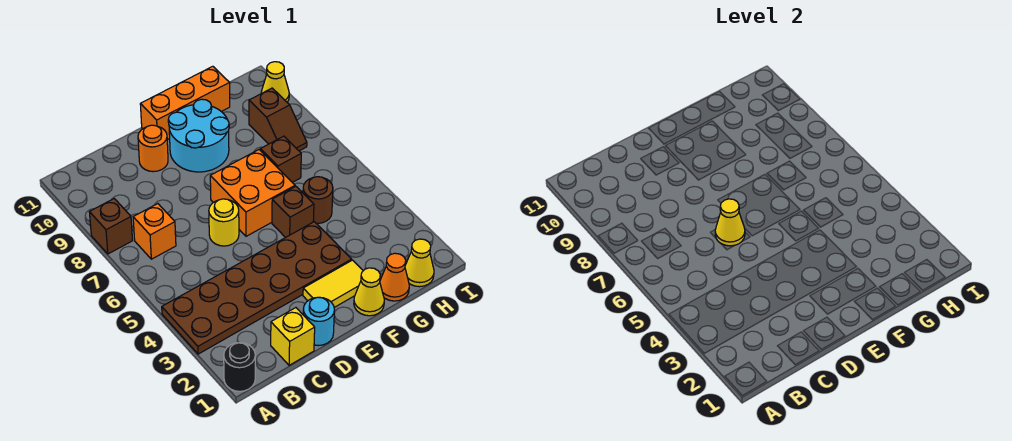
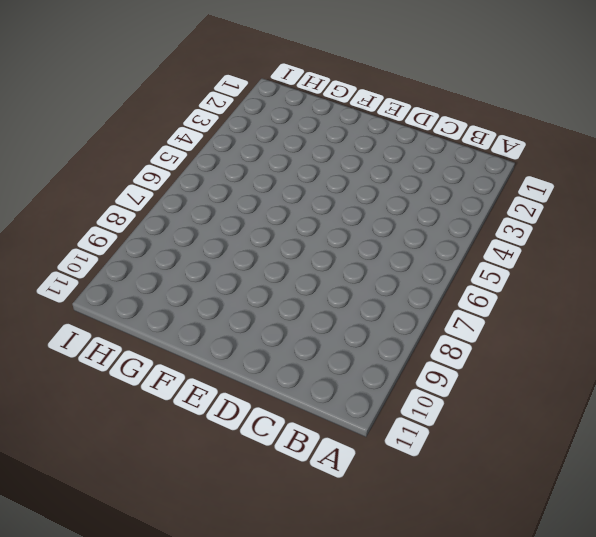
none -> black round brick A1 level 1
none -> brown plate A3:F4 level 1
none -> brown brick A8 level 1

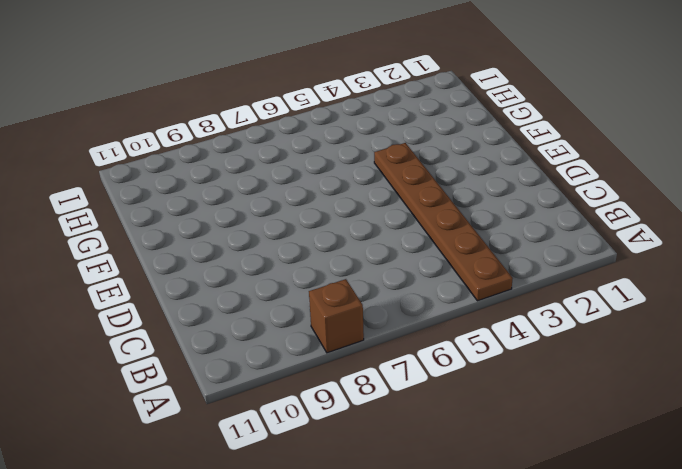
brown plate A4:F4 level 1 -> brown plate A3:F4 level 1
none -> black round brick A1 level 1
none -> orange brick B7 level 1
none -> yellow brick C1 level 1

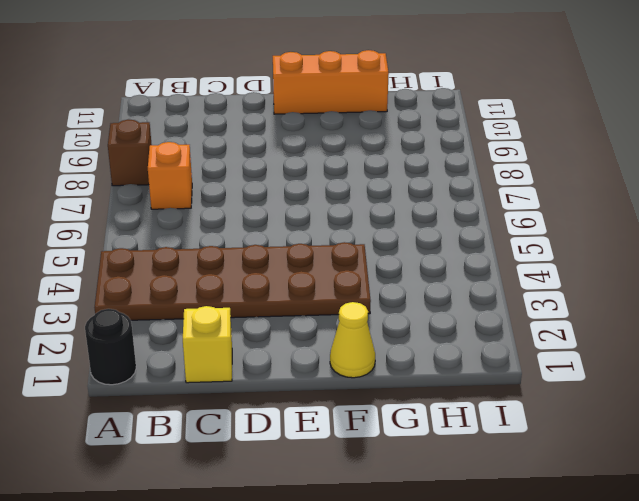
none -> cyan round brick D1 level 1
none -> yellow round brick D6 level 1
none -> orange round brick D10 level 1

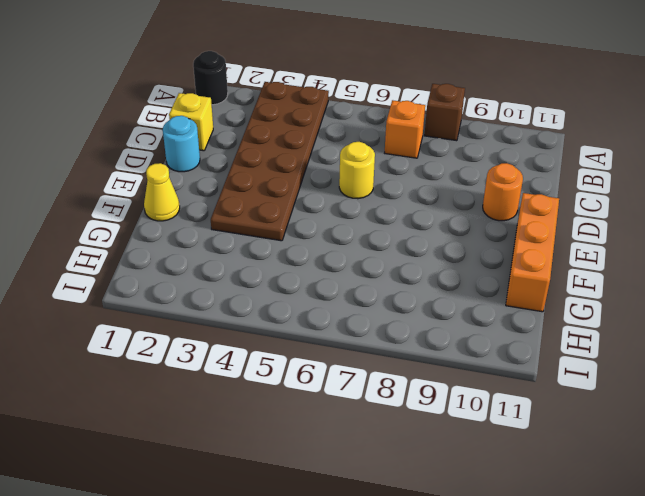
none -> yellow tile E2:F2 level 1
none -> orange brick E6:F7 level 1
none -> cyan round brick E9:F10 level 1

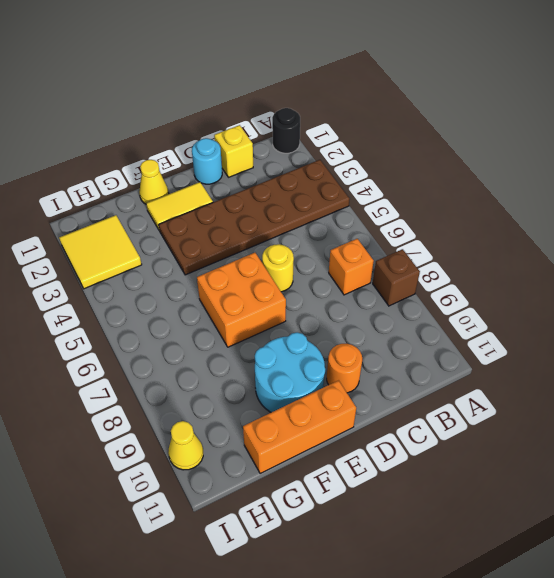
yellow tile H2:I3 level 1 -> none
none -> brown brick F5 level 1
none -> orange cone G1 level 1
none -> brown round brick G5 level 1

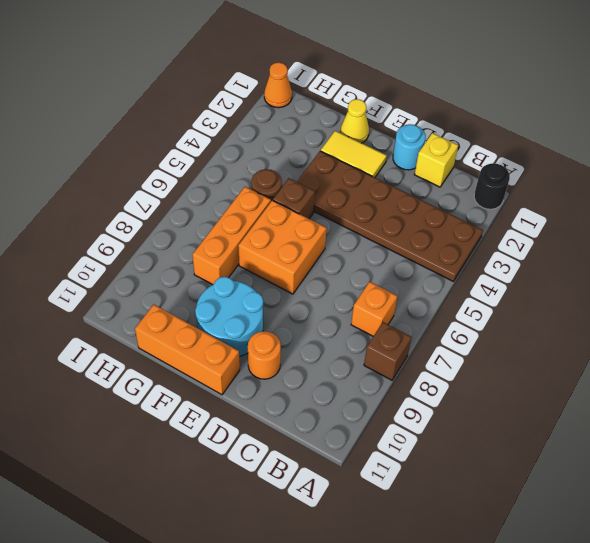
orange brick G6:G8 level 1 -> brown brick G7 level 1
orange cone I1 level 1 -> orange cone G1 level 1
none -> yellow round brick D6 level 1
none -> yellow cone H1 level 1
none -> brown slope H8:H9 level 1 top 9

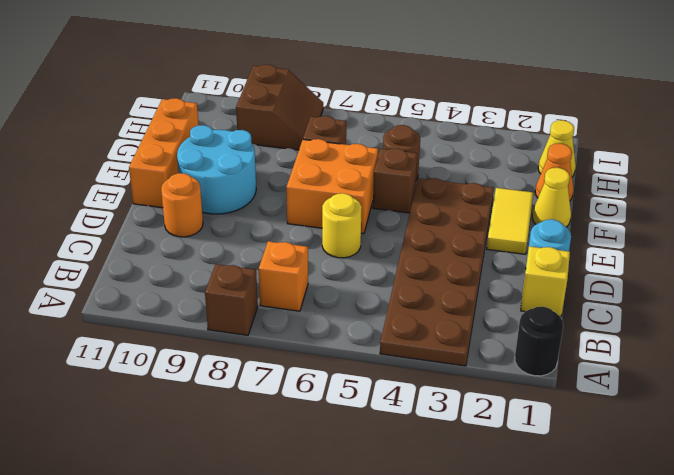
brown slope H8:I9 level 1 top 9 -> brown slope H8:H9 level 1 top 9
none -> yellow cone I10 level 1
none -> yellow cone D6 level 2

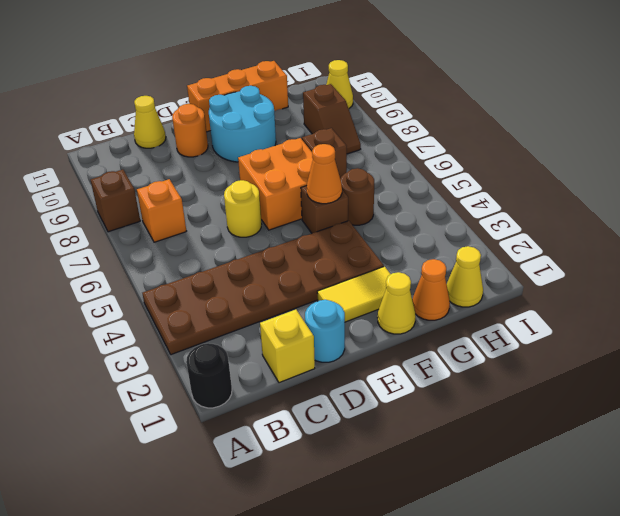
yellow cone C11 level 1 -> yellow cone D6 level 2
orange cone F5 level 2 -> none

